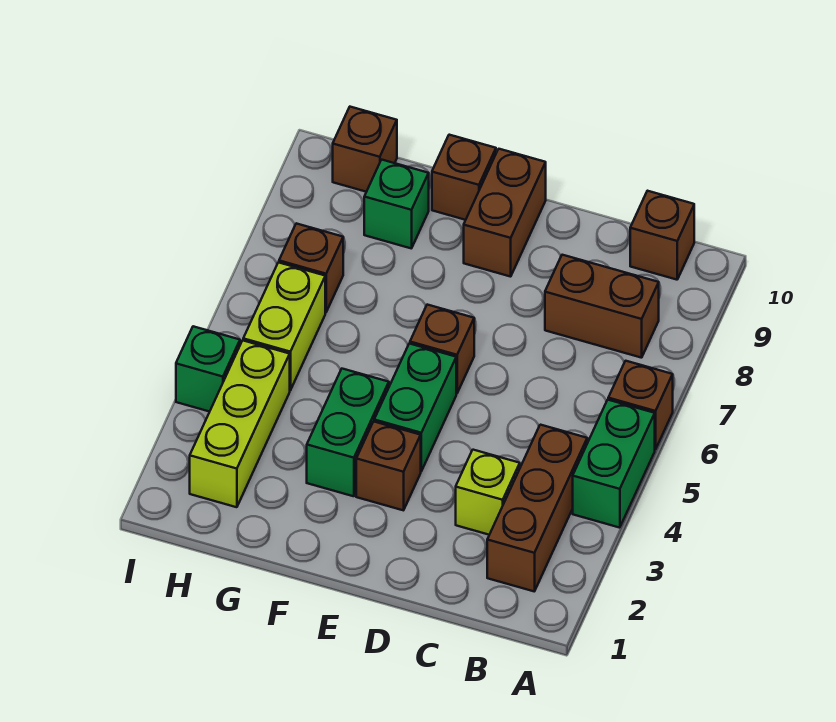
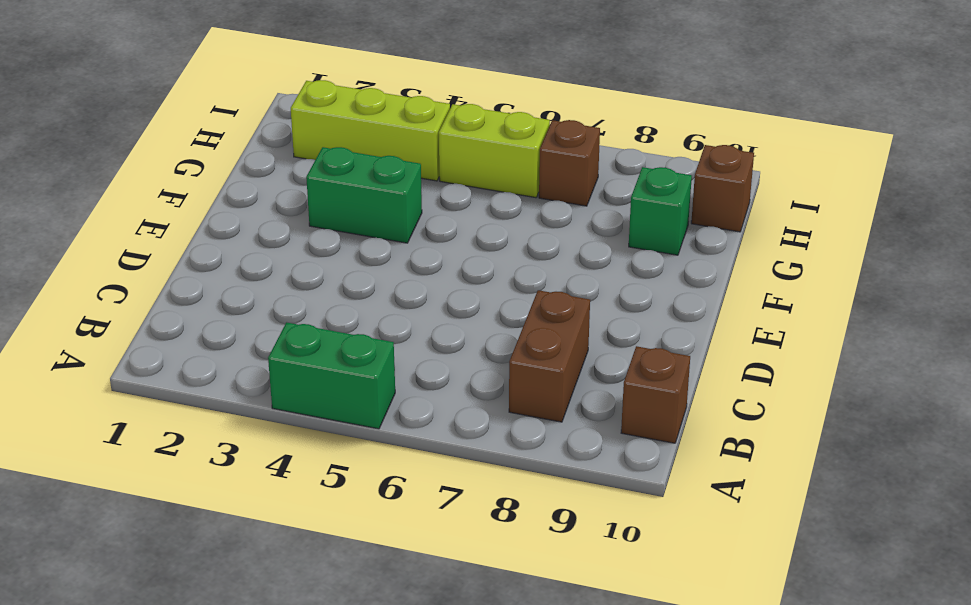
none -> brown brick A6 level 1
none -> brown brick B2:B4 level 1
none -> lime brick C3 level 1

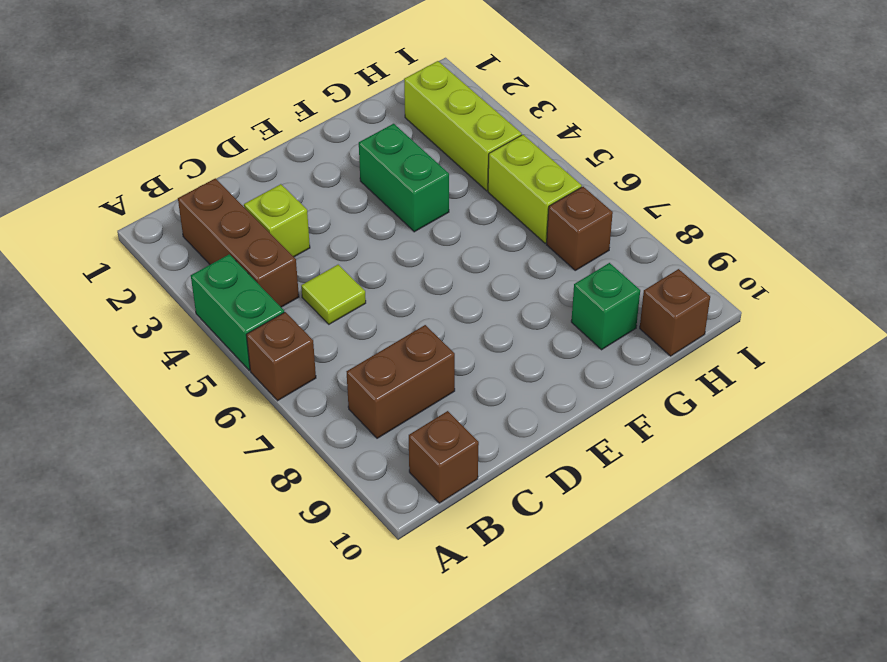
lime tile C5 level 1 -> none
none -> brown brick E3 level 1
none -> green brick E4:E5 level 1
none -> brown brick E6 level 1

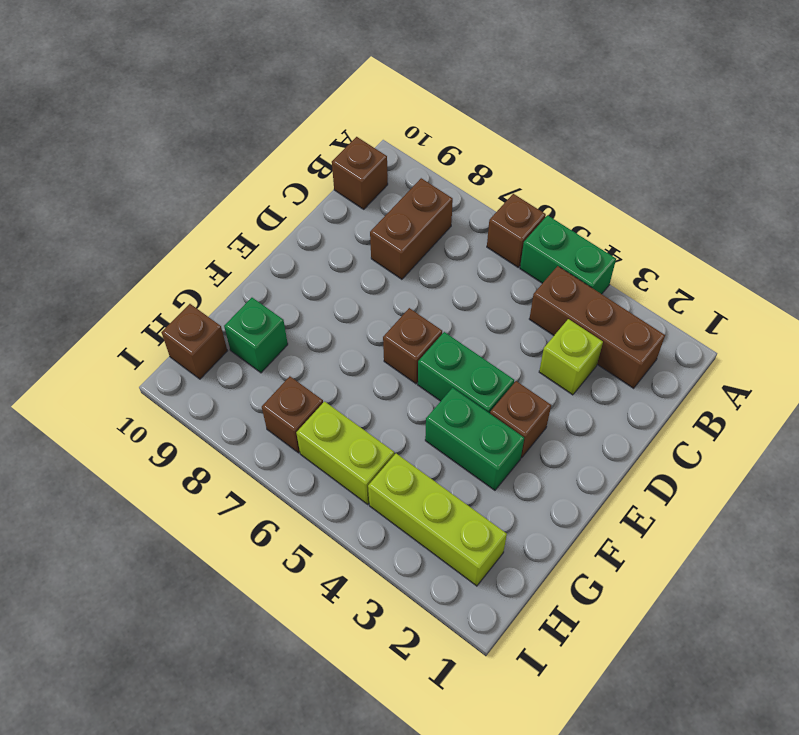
none -> brown brick E9:E10 level 1
none -> brown brick F10 level 1
none -> green brick I4 level 1

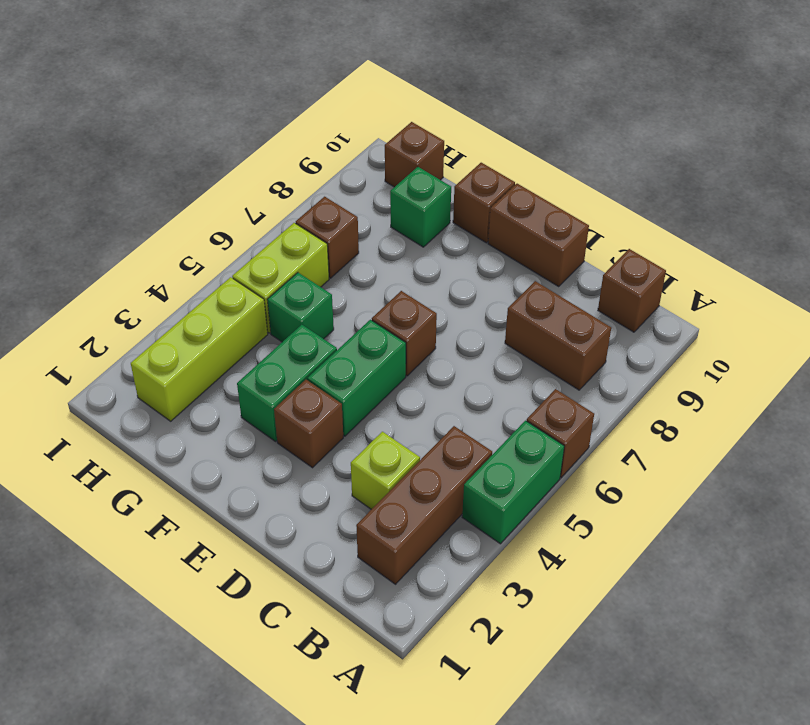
brown brick D10:E10 level 1 -> brown brick E9:E10 level 1
green brick G5 level 1 -> green brick I4 level 1

